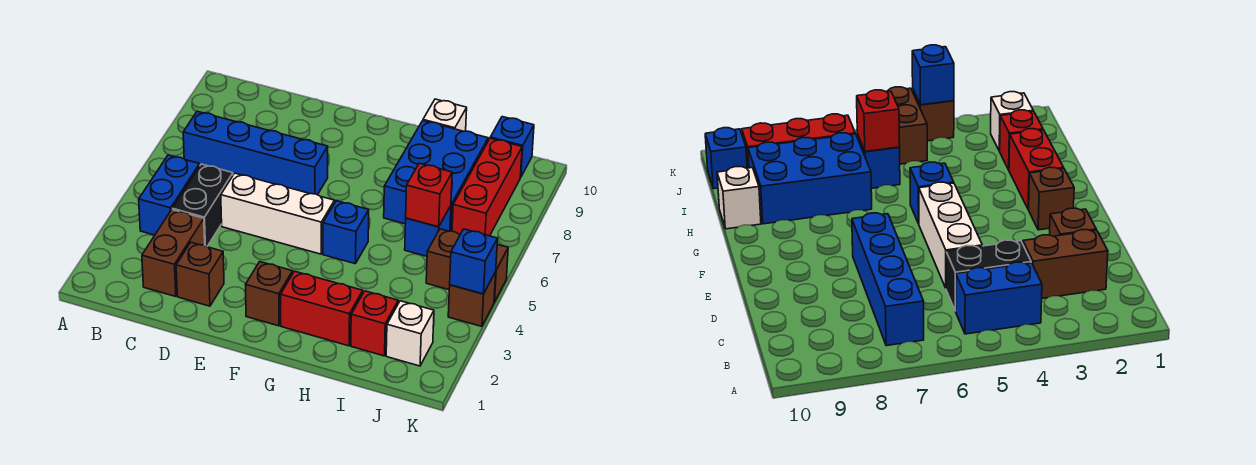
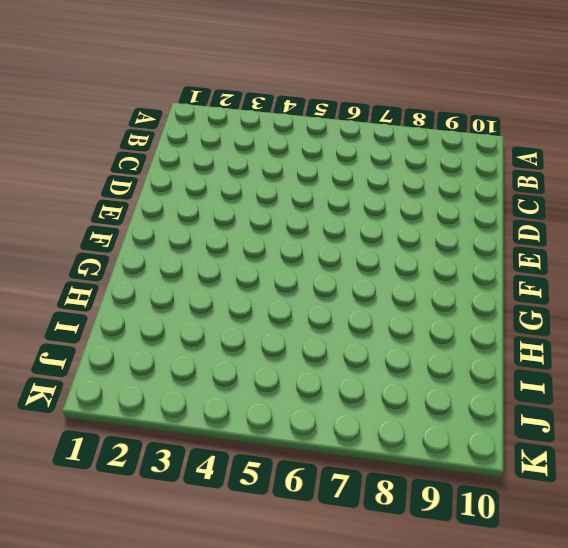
none -> blue brick B4:B5 level 1
none -> blue brick B7:E7 level 1
none -> brown brick C2:C3 level 1

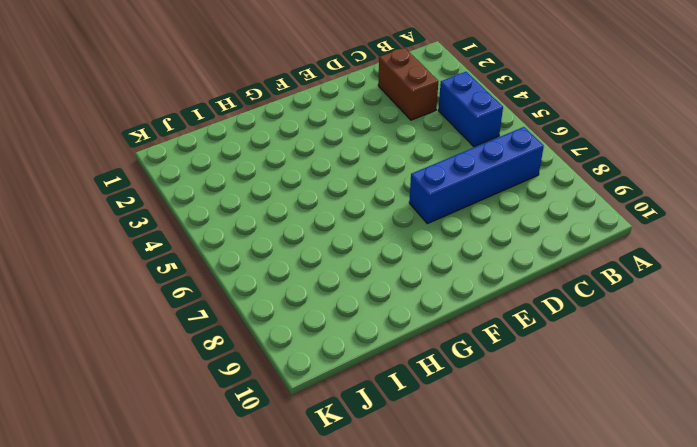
none -> black brick C4:C5 level 1
none -> brown brick D2 level 1
none -> white brick D5:F5 level 1

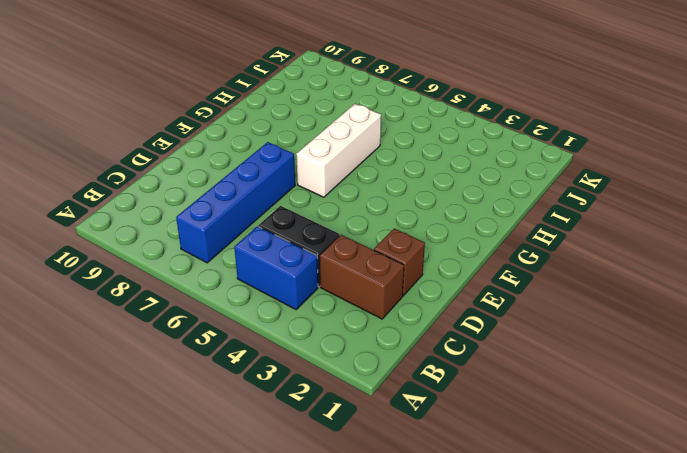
white brick F6:H6 level 1 -> white brick D5:F5 level 1
none -> brown brick F2 level 1
none -> red brick G2:H2 level 1
none -> blue brick G5 level 1

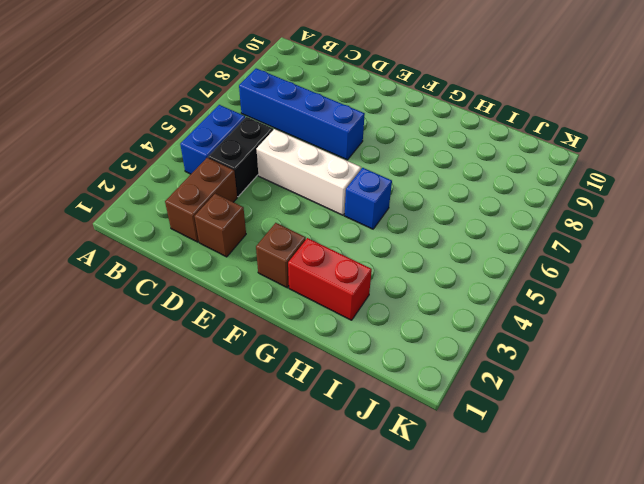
none -> blue brick H7:I9 level 1
none -> white brick H10 level 1
none -> red brick I2 level 1

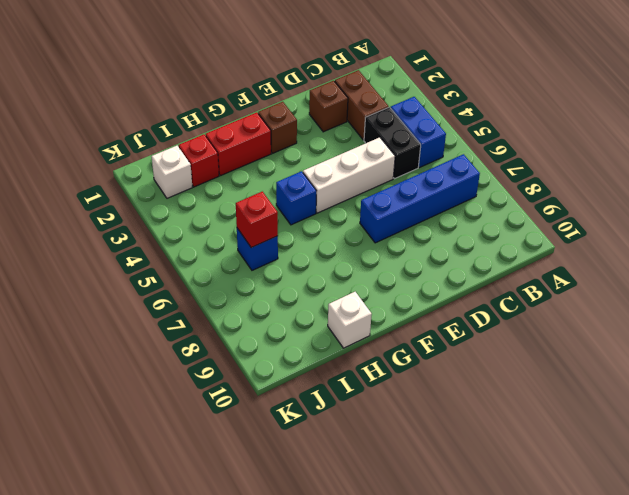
none -> blue brick H7:I9 level 1
none -> brown brick J5:K5 level 1
none -> red brick J7:J9 level 1

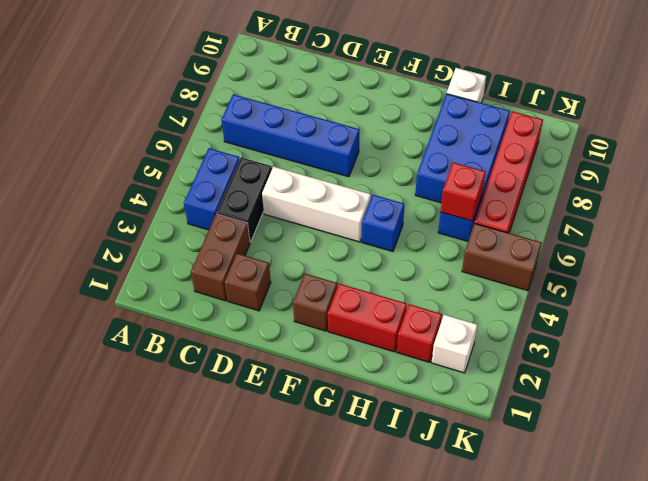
red brick J6:J9 level 1 -> red brick J7:J9 level 1
none -> blue brick J10 level 1
none -> brown brick K4 level 1
none -> blue brick K4 level 2

